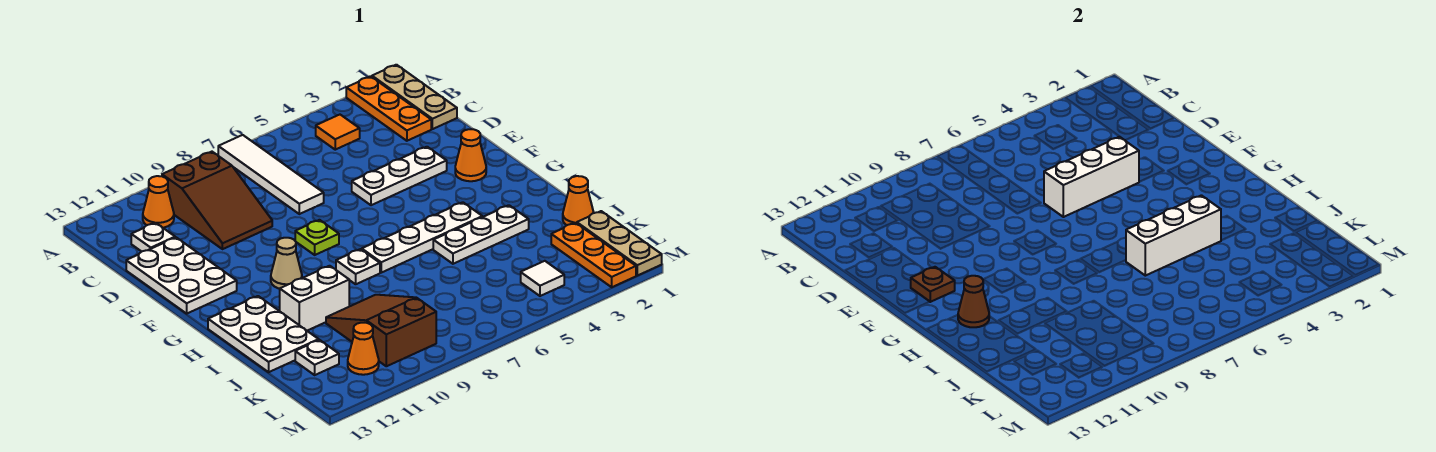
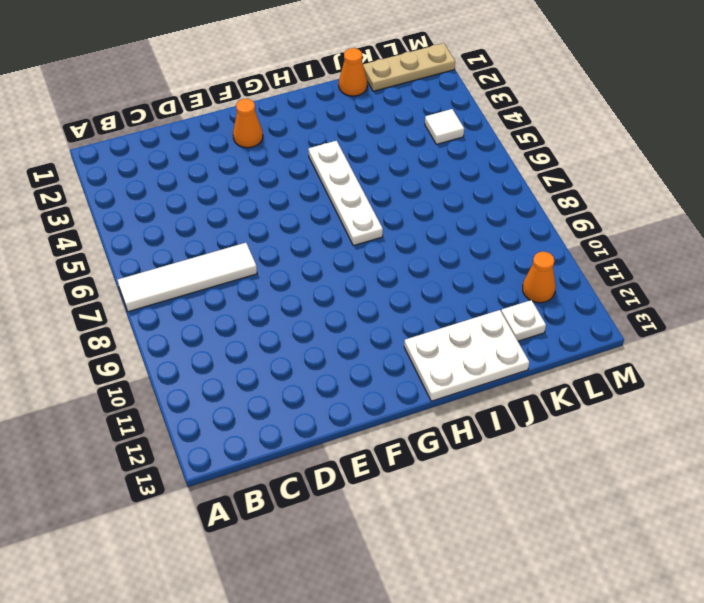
none -> tan plate A1:C1 level 1
none -> orange plate A2:C2 level 1
none -> orange tile B4 level 1

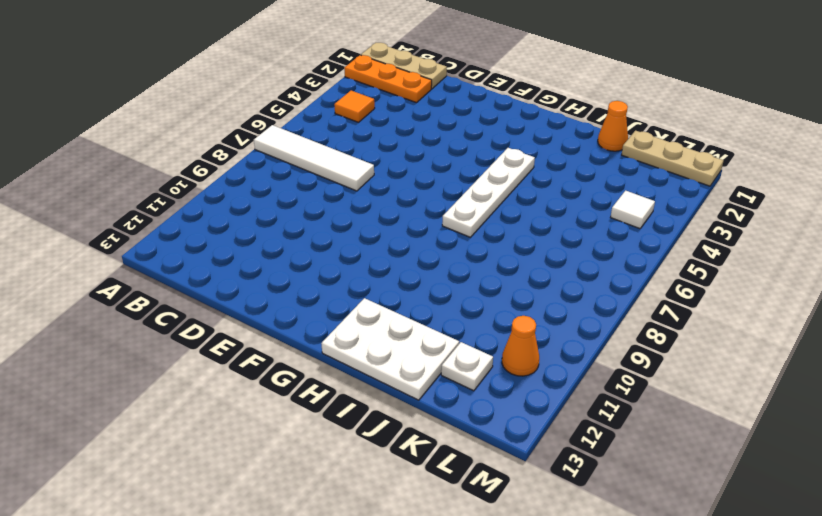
none -> brown slope B9:D10 level 1 top B
none -> orange cone B11 level 1
none -> white plate C12 level 1

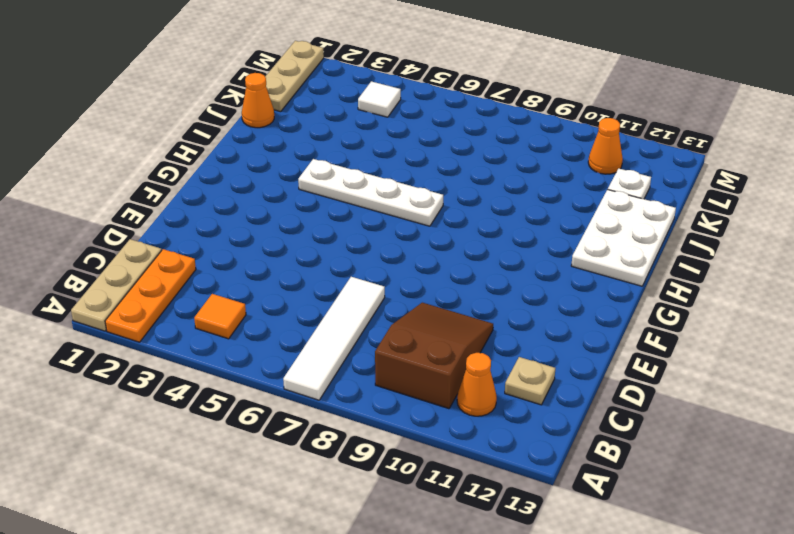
tan plate C12 level 1 -> white plate C12 level 1
none -> white plate D12:F13 level 1
none -> white plate E3:E5 level 1
none -> orange cone F2 level 1

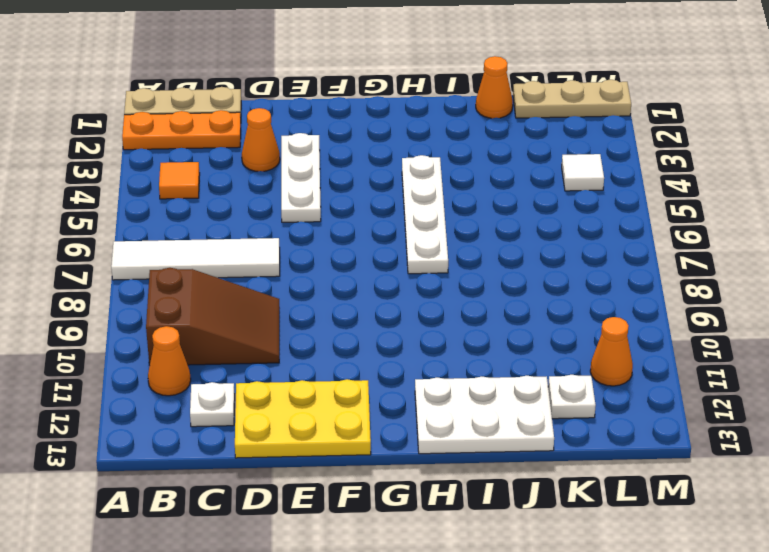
orange cone D3 level 1 -> orange cone F2 level 1
yellow plate D12:F13 level 1 -> white plate D12:F13 level 1
none -> lime plate F8 level 1
none -> tan cone G10 level 1
none -> white plate H8 level 1

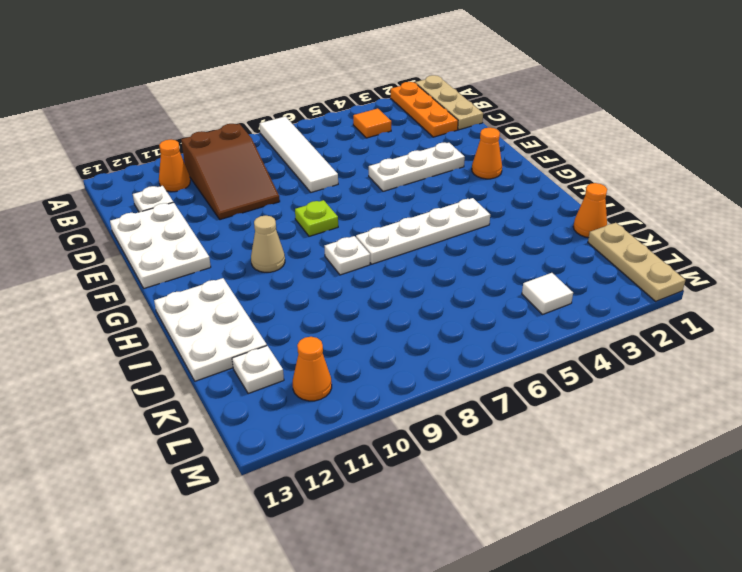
none -> white plate I3:I5 level 1
none -> white brick I10:I11 level 1
none -> brown slope J9:L10 level 1 top L

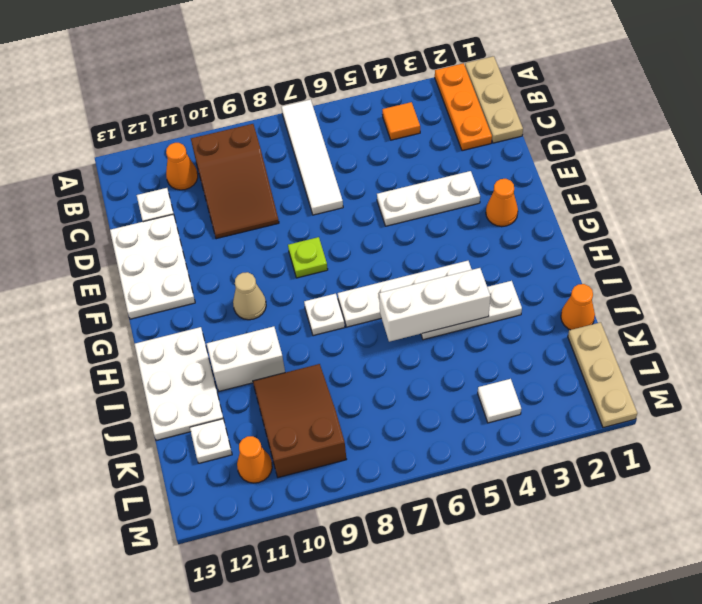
none -> orange plate K2:M2 level 1
none -> white brick E4:E6 level 2
none -> brown plate F12 level 2

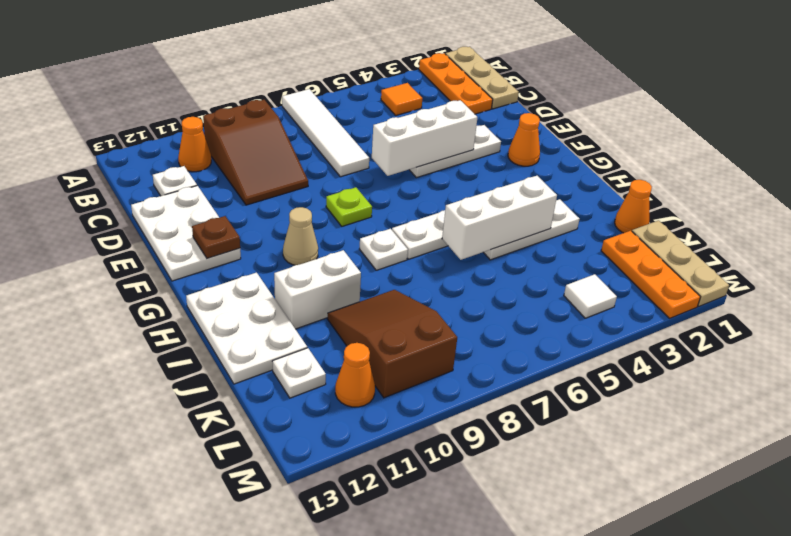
none -> brown cone H12 level 2

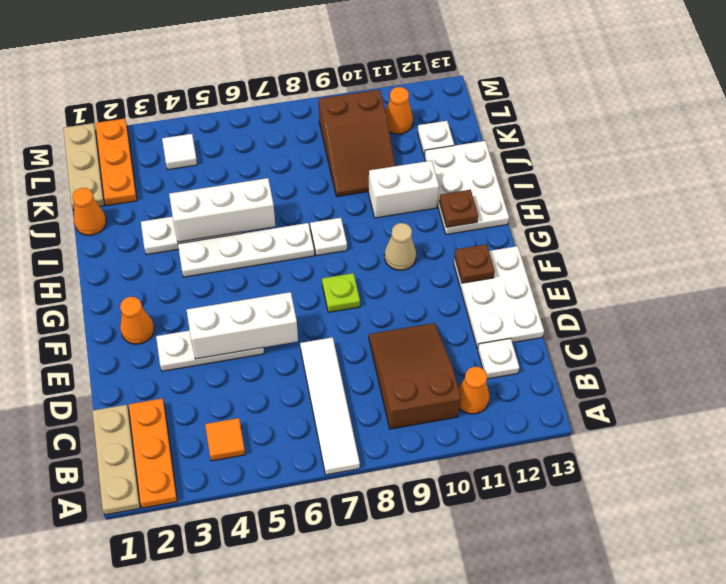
brown plate H12 level 2 -> brown cone H12 level 2

